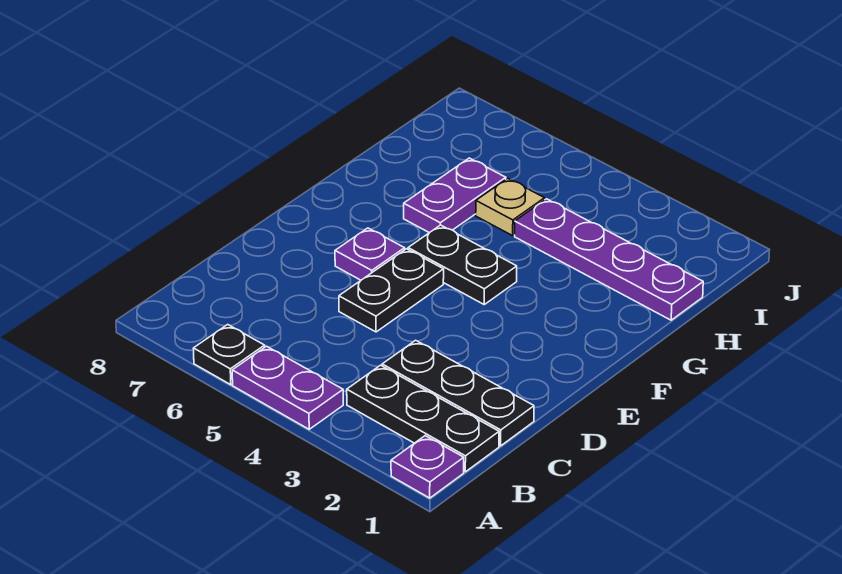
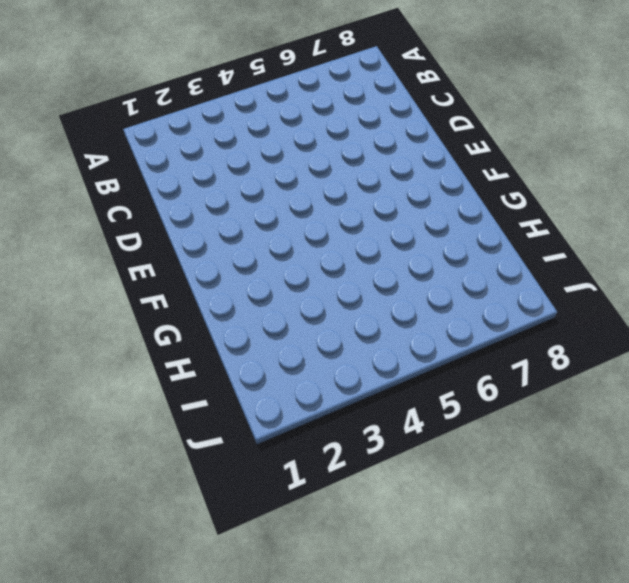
none -> purple plate A1 level 1
none -> purple plate A4:A5 level 1

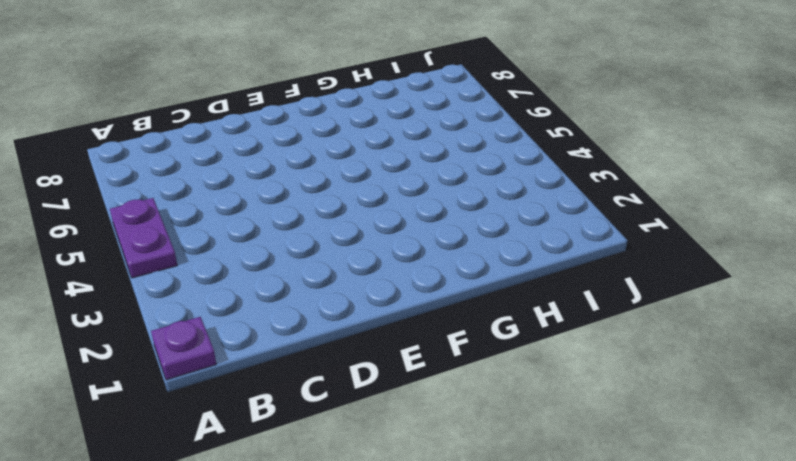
none -> black plate A6 level 1
none -> black plate B1:B3 level 1

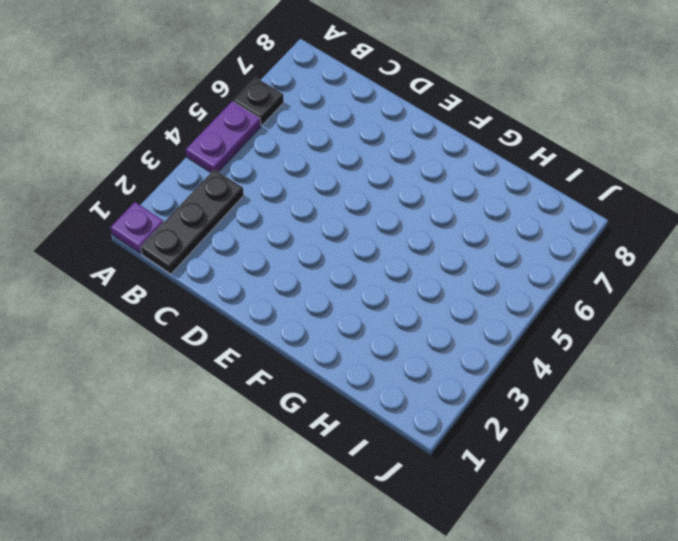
none -> black plate C1:C3 level 1
none -> black plate D5:E5 level 1

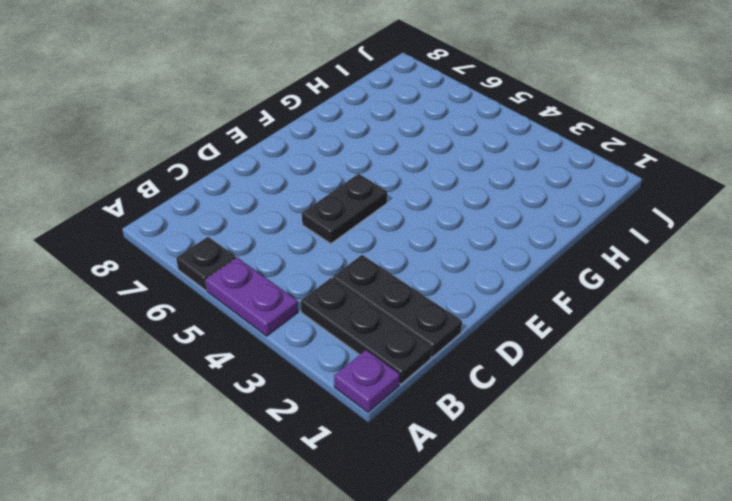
none -> purple plate E6 level 1
none -> black plate F4:F5 level 1

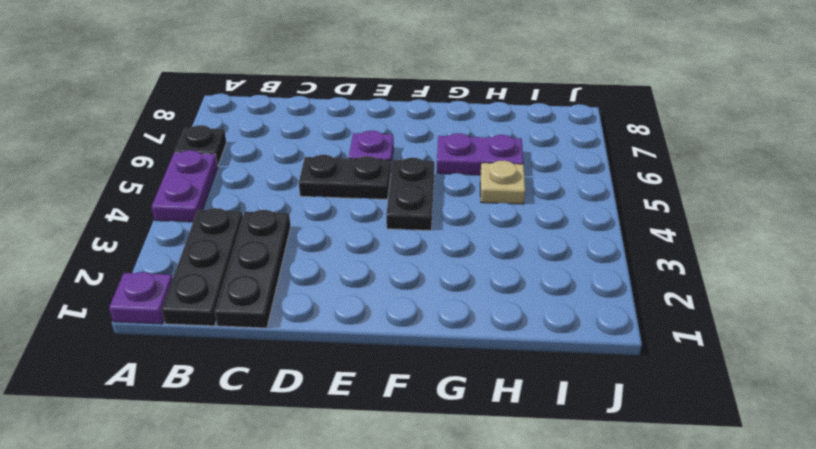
none -> purple plate H1:H4 level 1

